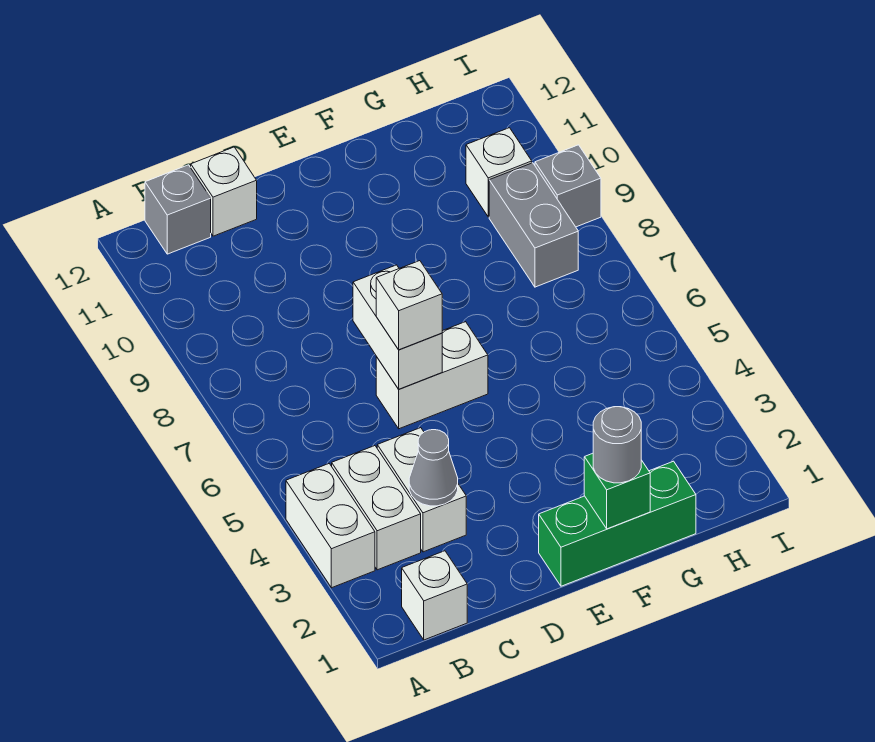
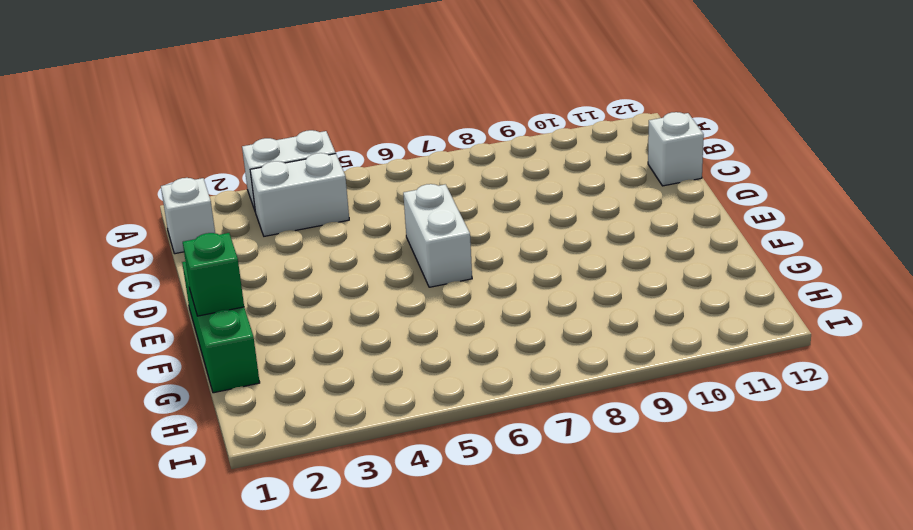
none -> grey brick B12 level 1
none -> white brick C3:C4 level 1
none -> grey brick H8:H9 level 1

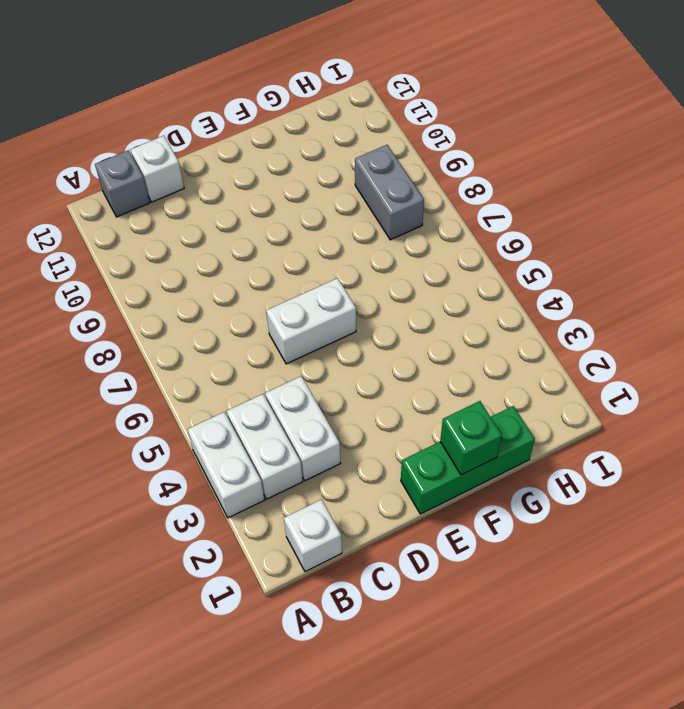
none -> white brick H10 level 1
none -> grey brick I9 level 1
none -> grey cone C3 level 2

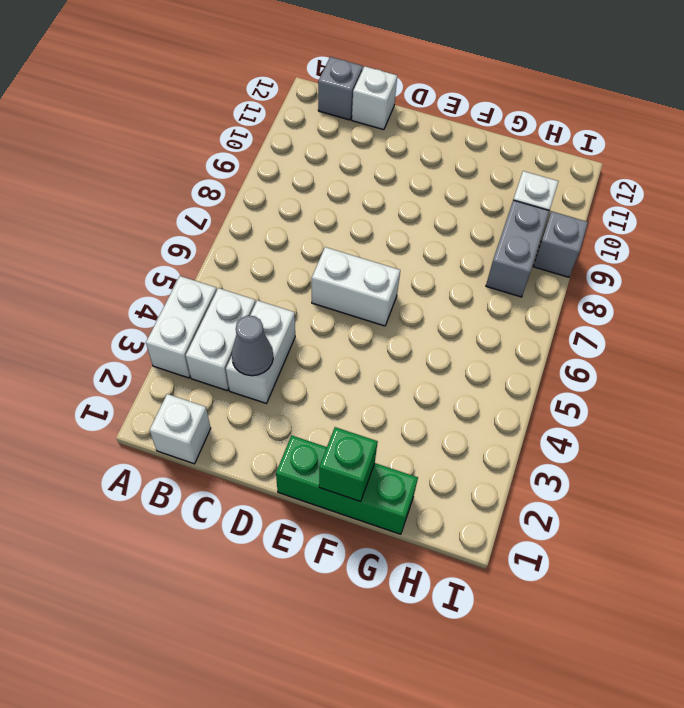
none -> white brick D6:D7 level 2
none -> white brick D6 level 3
none -> grey round brick F1 level 3

